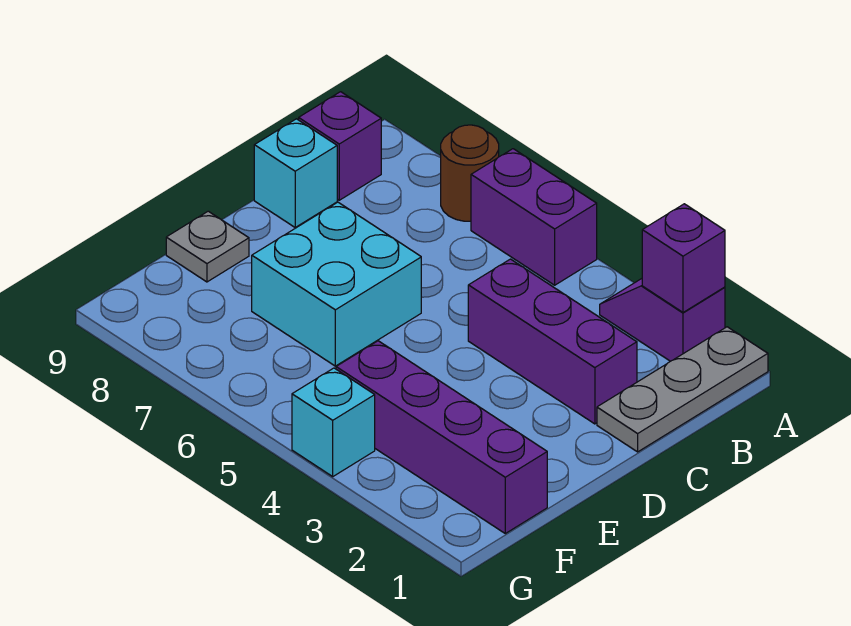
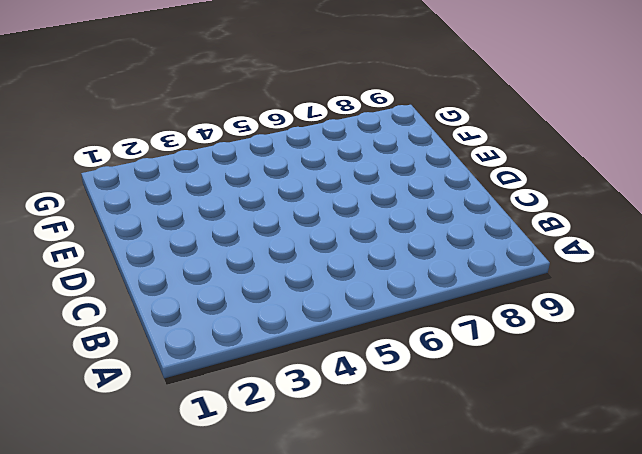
none -> grey plate A1:C1 level 1
none -> purple slope A2:A3 level 1 top 2
none -> purple brick A5:A6 level 1

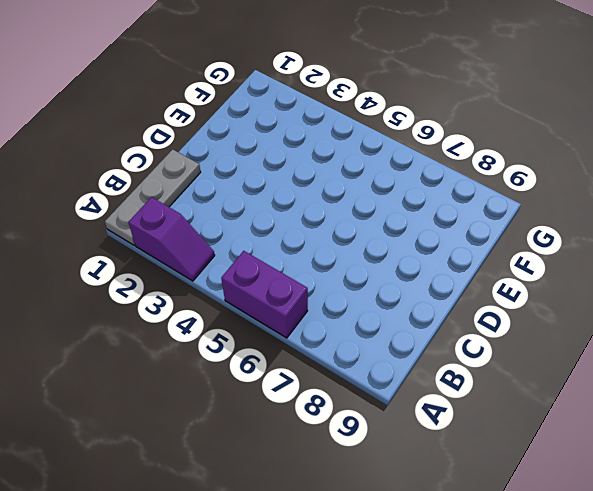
none -> brown round brick A7 level 1
none -> purple brick B9 level 1
none -> purple brick C2:C4 level 1

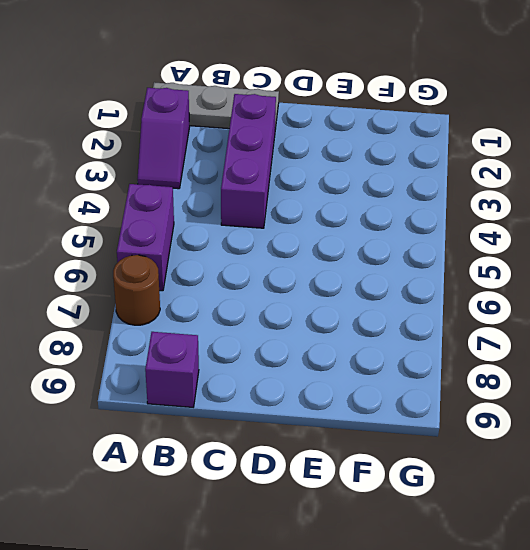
none -> cyan brick C9 level 1
none -> cyan brick D6:E7 level 1
none -> grey plate E9 level 1

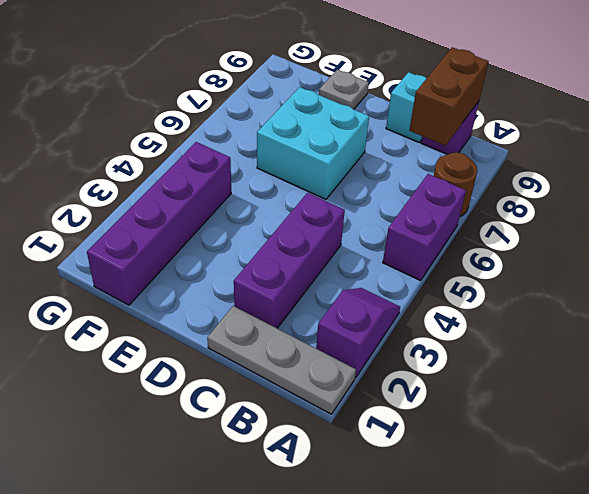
brown brick B8:B9 level 2 -> none
none -> cyan brick G4 level 1
none -> purple brick A2 level 2

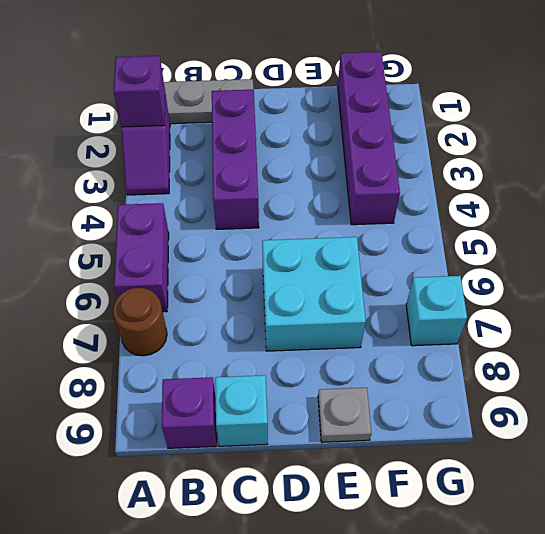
cyan brick G7 level 1 -> cyan brick G4 level 1

